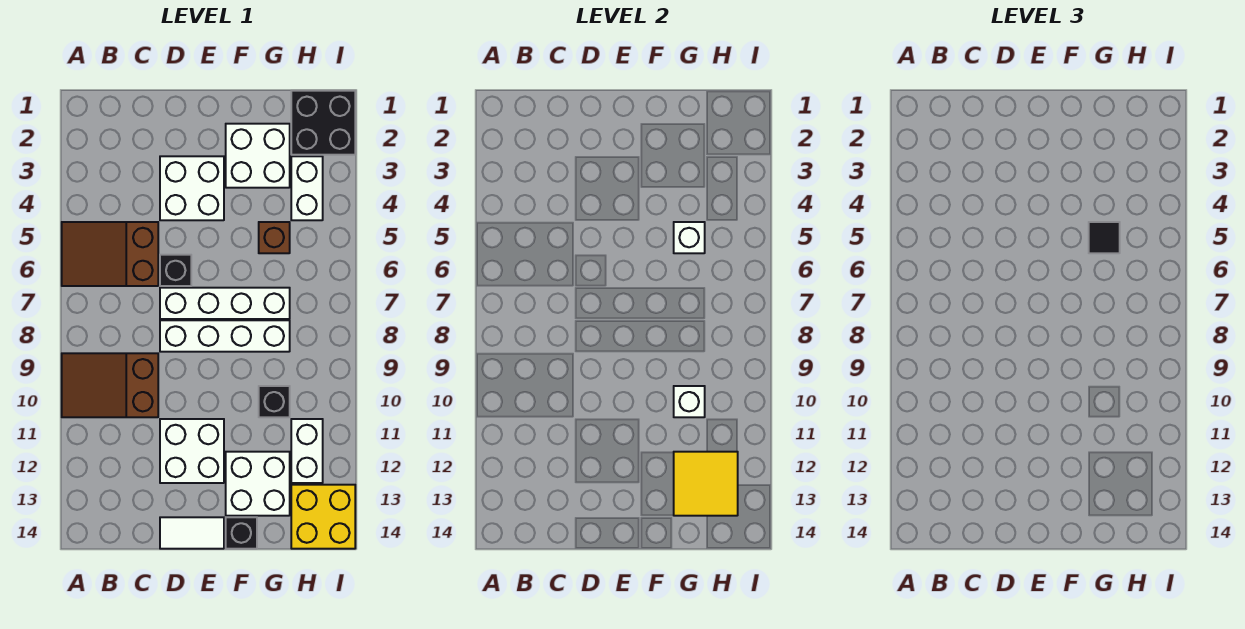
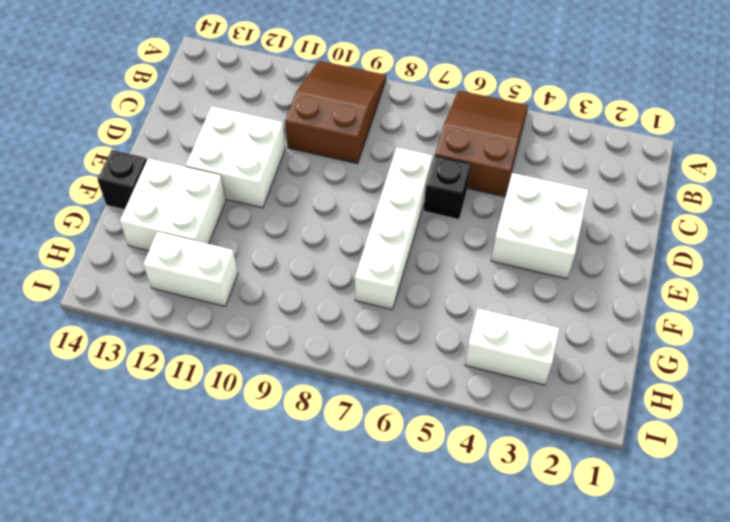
none -> white brick D8:G8 level 1
none -> white tile D14:E14 level 1
none -> white brick F2:G3 level 1

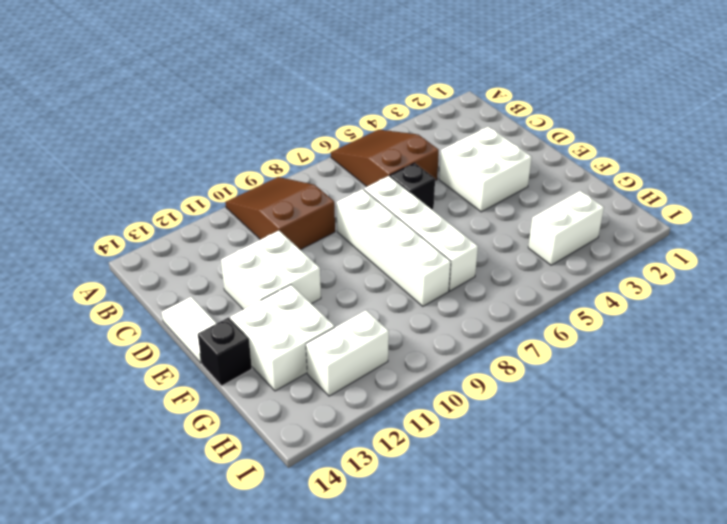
none -> white brick F2:G3 level 1
none -> brown brick G5 level 1
none -> black brick G10 level 1

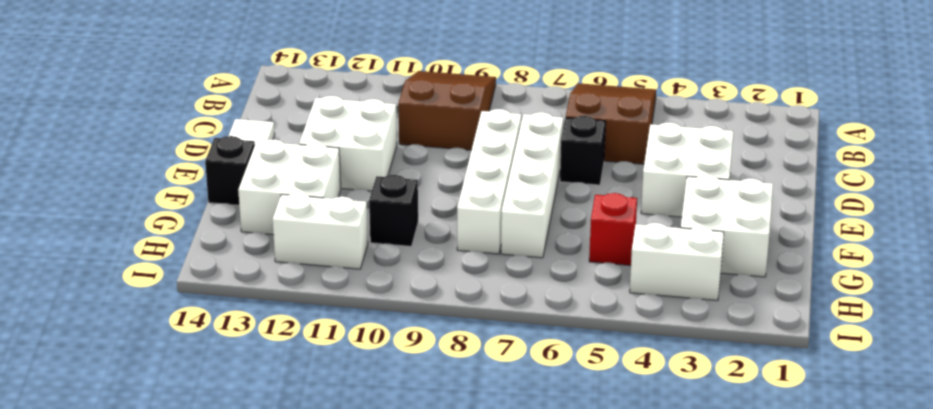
red brick G5 level 1 -> brown brick G5 level 1
none -> black brick H1:I2 level 1
none -> yellow brick H13:I14 level 1
none -> white brick G5 level 2

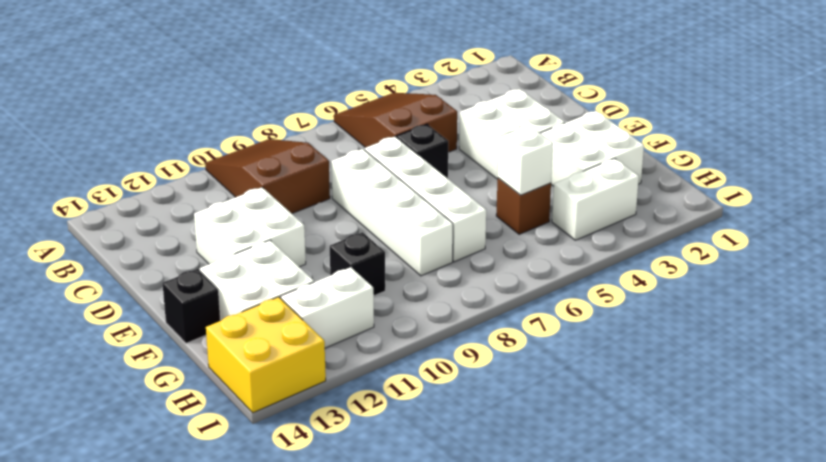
none -> white tile D14:E14 level 1
none -> black brick H1:I2 level 1
none -> white brick G10 level 2

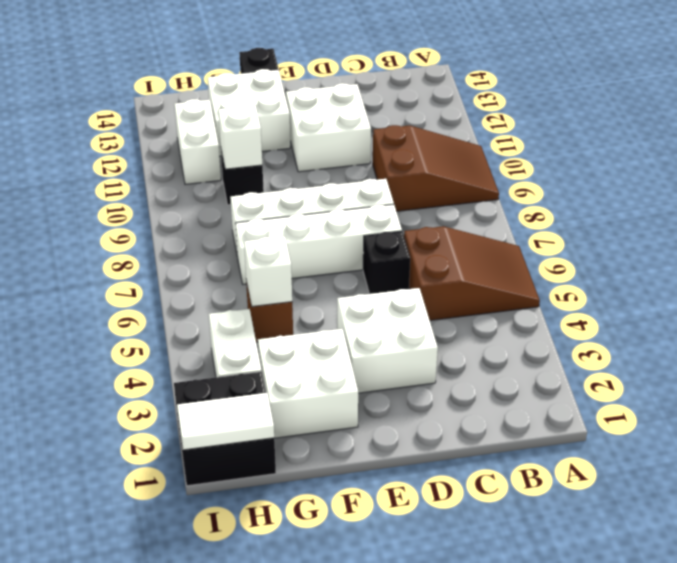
white tile H1:I1 level 2 -> white tile D14:E14 level 1
none -> yellow brick H13:I14 level 1
none -> yellow tile G12:H13 level 2
none -> black tile G5 level 3

